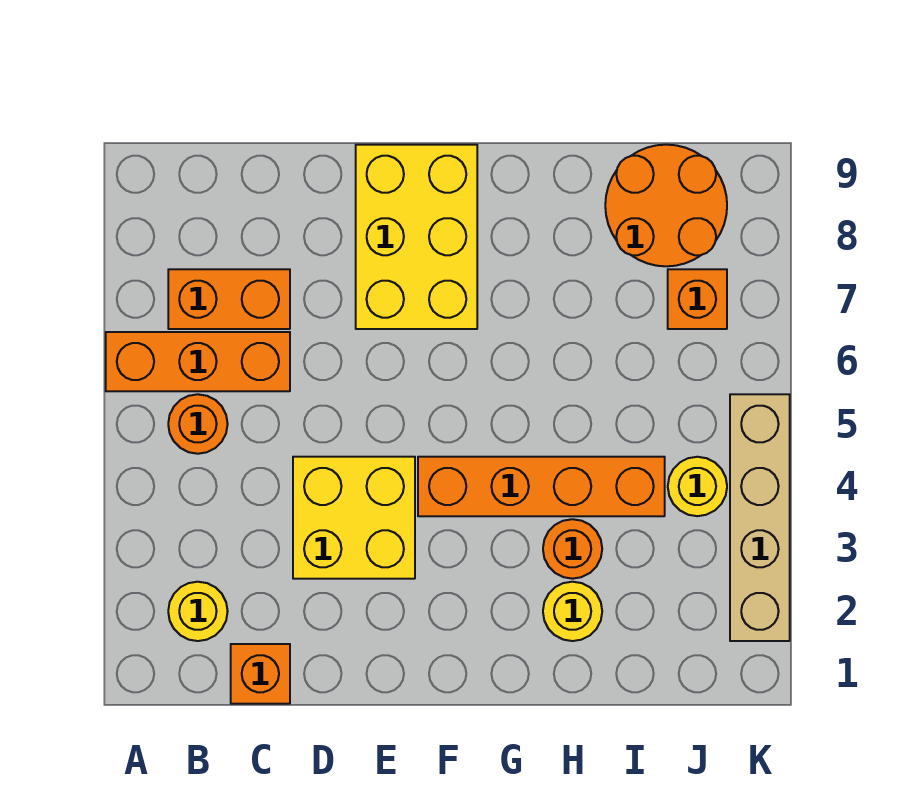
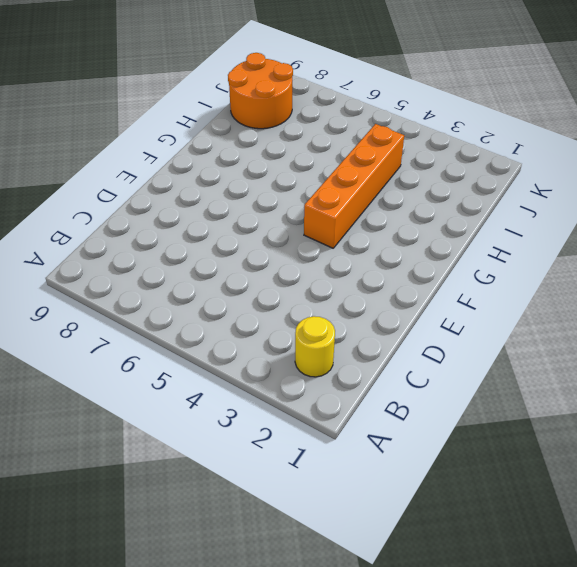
none -> orange brick A6:C6 level 1
none -> orange round brick B5 level 1
none -> orange brick B7:C7 level 1

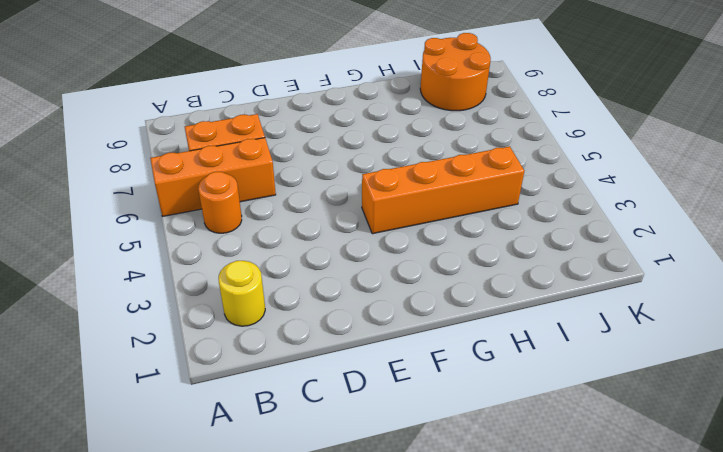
none -> orange brick C1 level 1
none -> yellow brick D3:E4 level 1
none -> yellow brick E7:F9 level 1

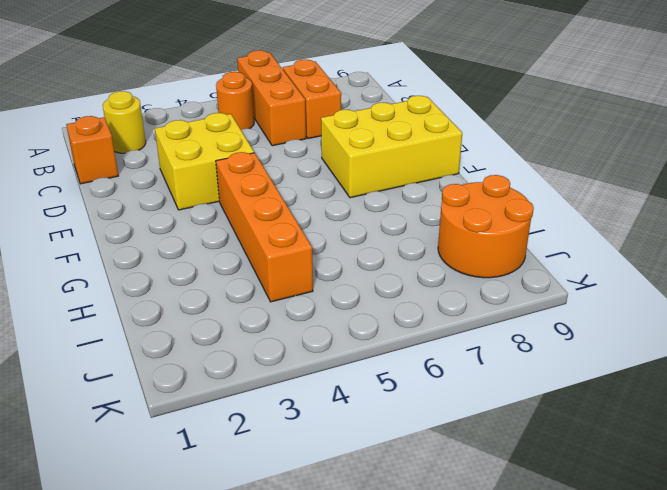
none -> yellow round brick H2 level 1
none -> orange round brick H3 level 1
none -> yellow round brick J4 level 1

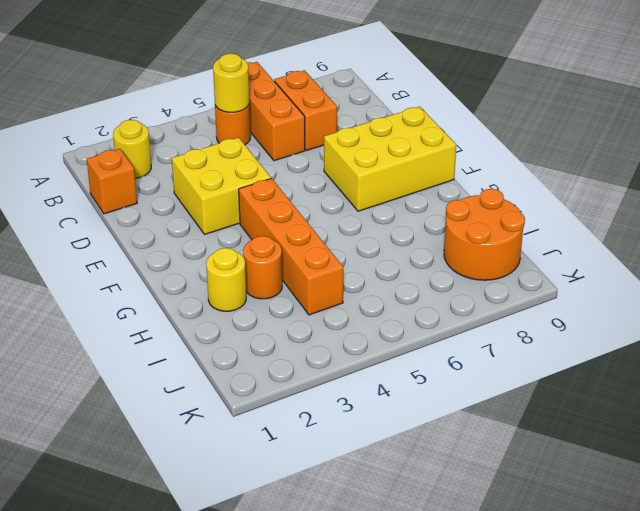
yellow round brick B5 level 2 -> yellow round brick J4 level 1
none -> orange brick J7 level 1
none -> tan brick K2:K5 level 1

